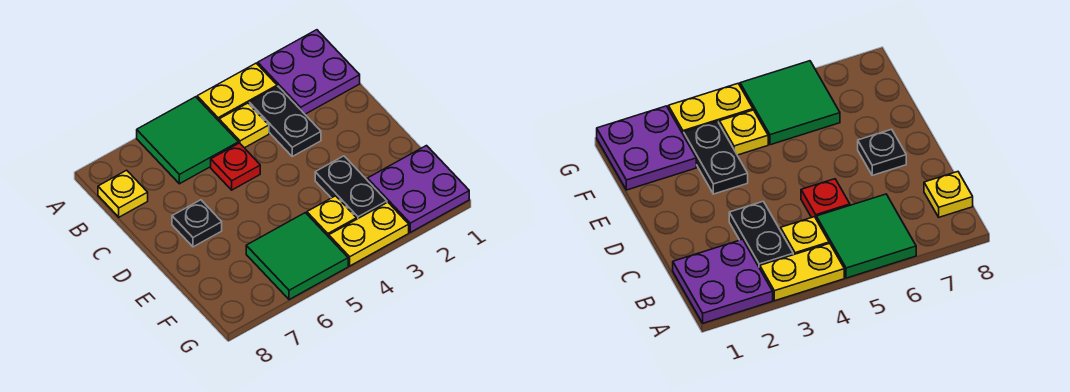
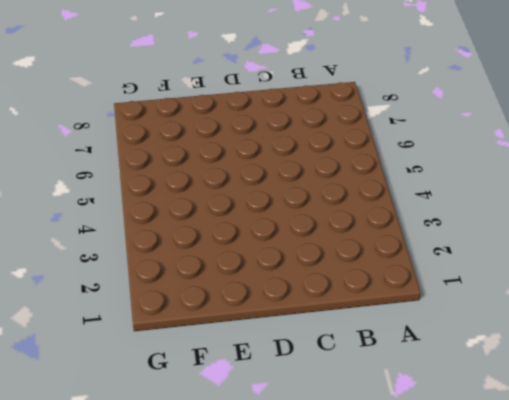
none -> purple plate A1:B2 level 1
none -> yellow plate A3:A4 level 1
none -> green tile A5:B6 level 1

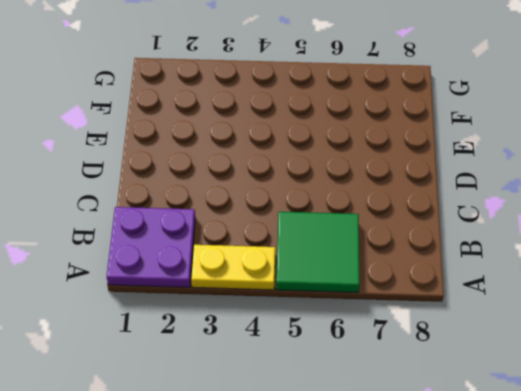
none -> black plate B3:C3 level 1
none -> yellow plate B4 level 1
none -> yellow plate B8 level 1

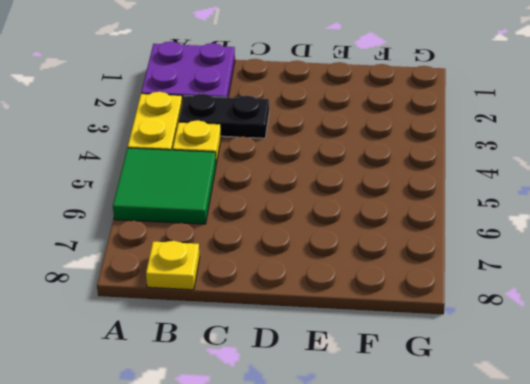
none -> red plate C5 level 1
none -> black plate D7 level 1
none -> black plate E3:F3 level 1

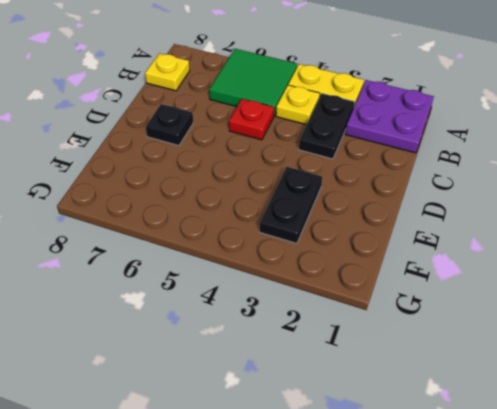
none -> purple plate F1:G2 level 1
none -> yellow plate F4 level 1
none -> green tile F5:G6 level 1

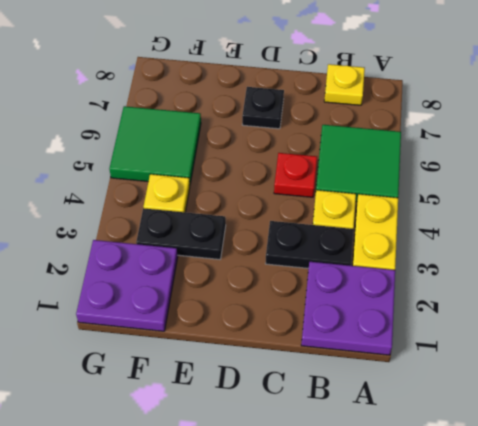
none -> yellow plate G3:G4 level 1

